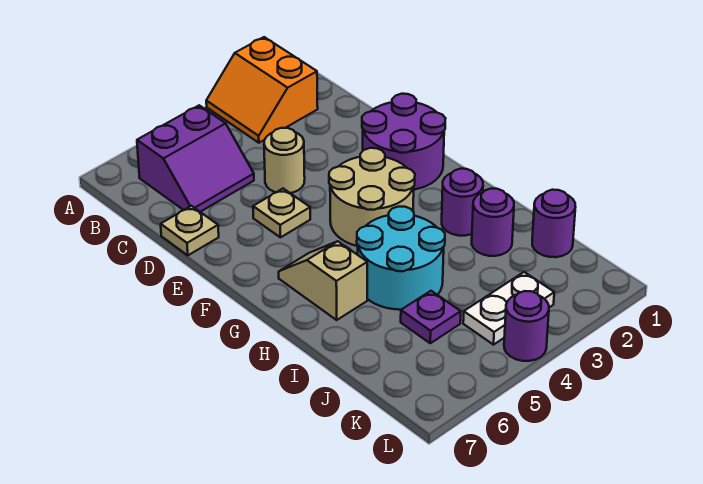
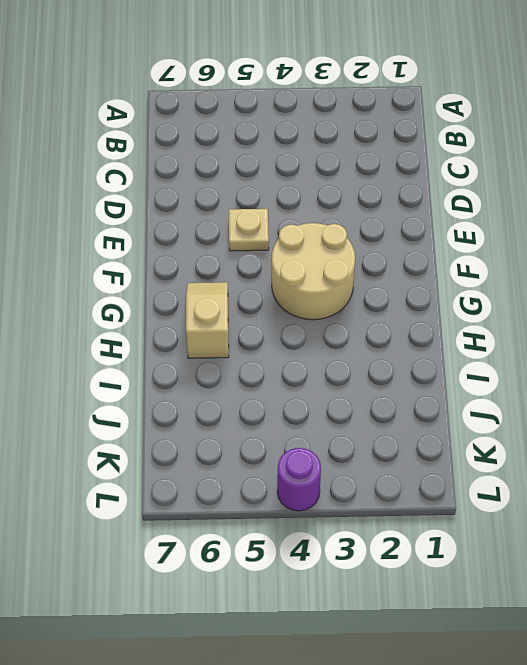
none -> orange slope A2:B3 level 1 top 2
none -> purple slope B5:C6 level 1 top B
none -> tan round brick D4 level 1

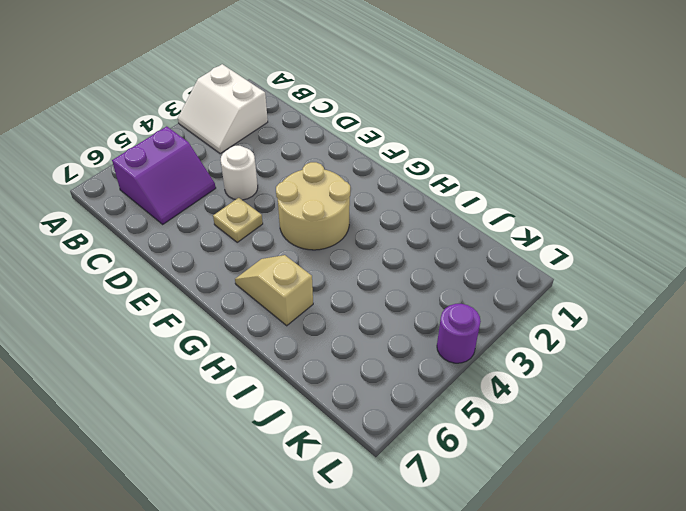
white slope A2:B3 level 1 top 2 -> orange slope A2:B3 level 1 top 2
white round brick D4 level 1 -> tan round brick D4 level 1
none -> tan plate D7 level 1
none -> purple round brick E1:F2 level 1
none -> purple round brick H2 level 1

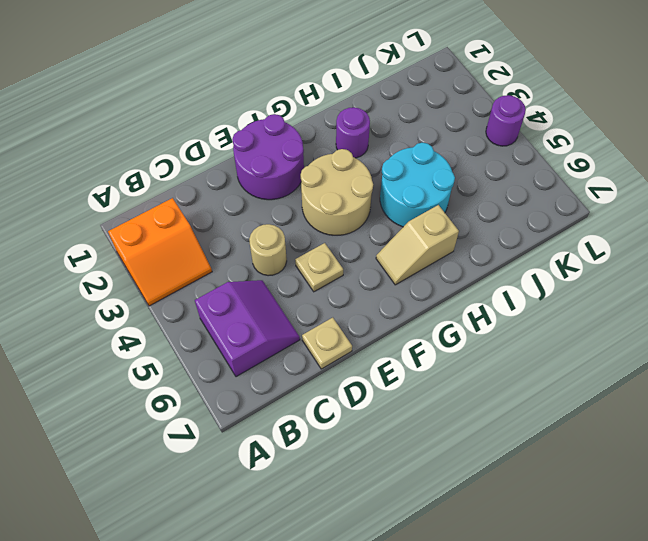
none -> purple round brick I2 level 1
none -> purple round brick J1 level 1
none -> purple plate J5 level 1

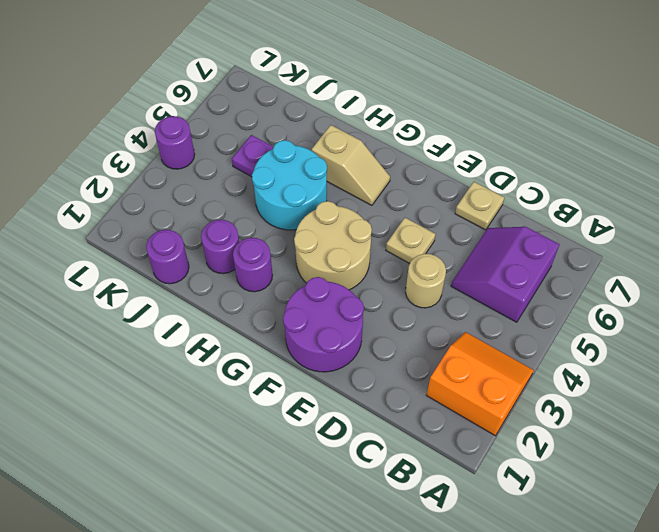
none -> white plate K3:K4 level 1

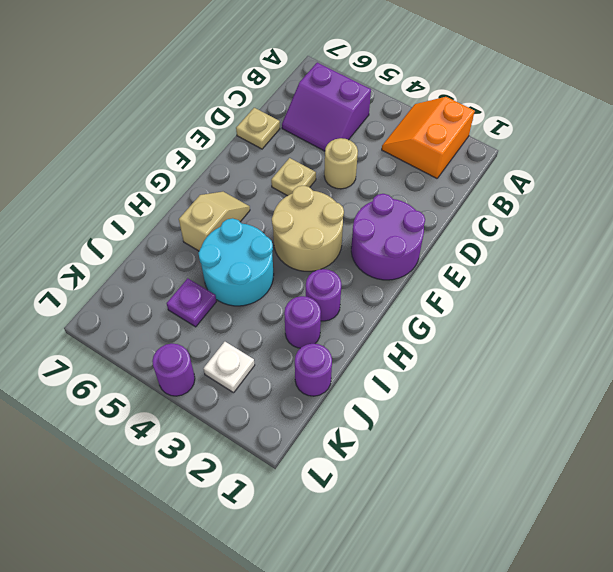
white plate K3 level 1 -> white plate K3:K4 level 1

